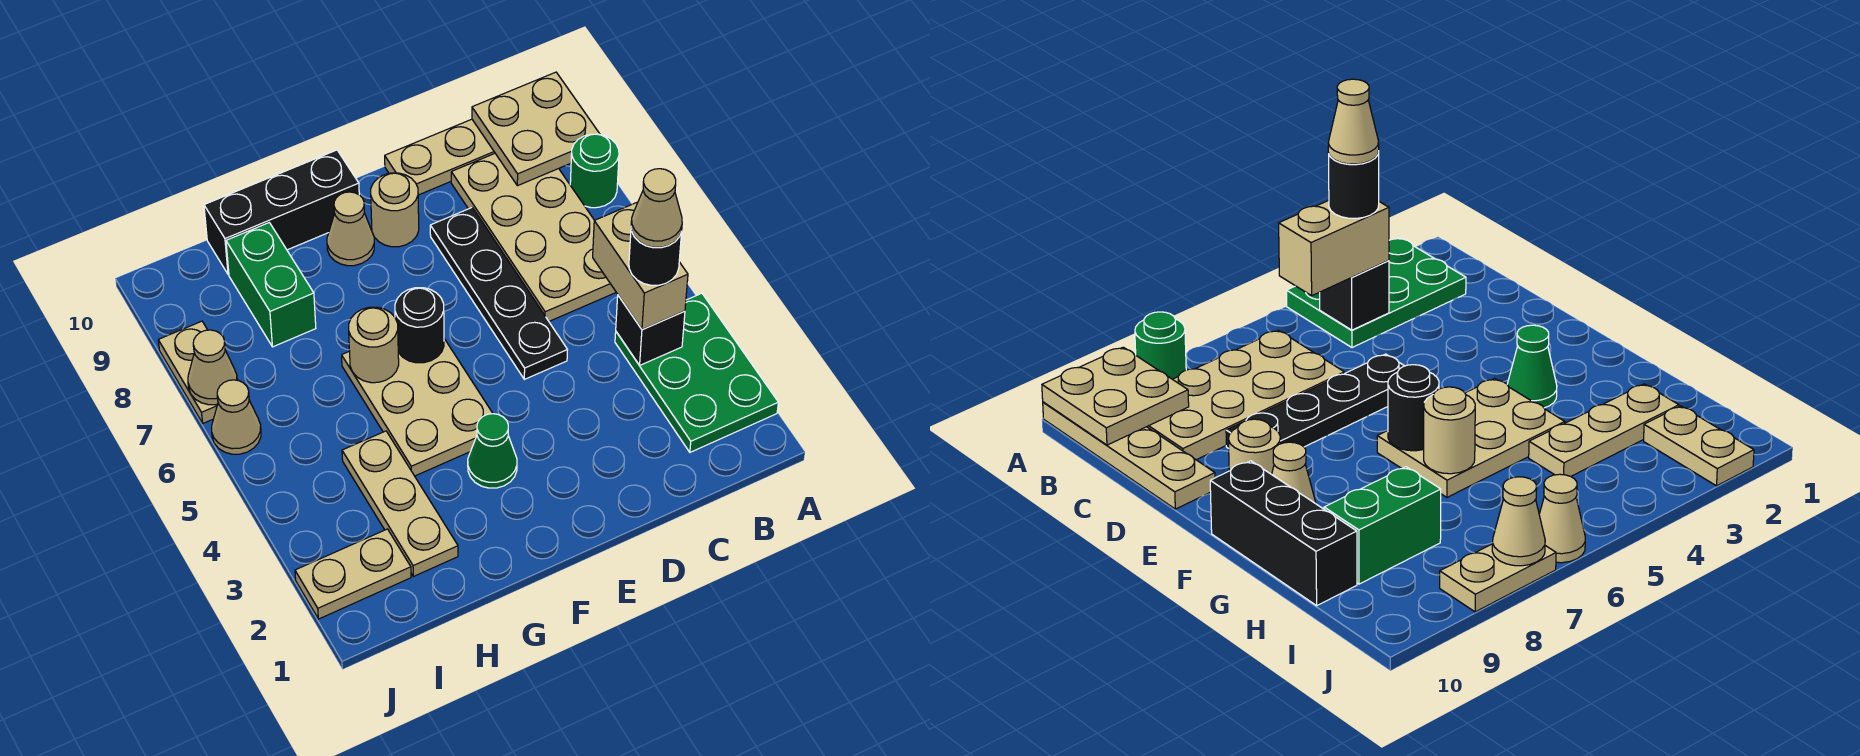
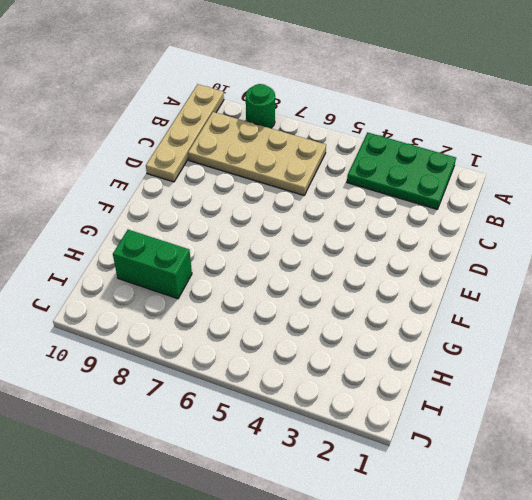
none -> black plate D5:D8 level 1
none -> tan round brick E9 level 1
none -> green cone F3 level 1

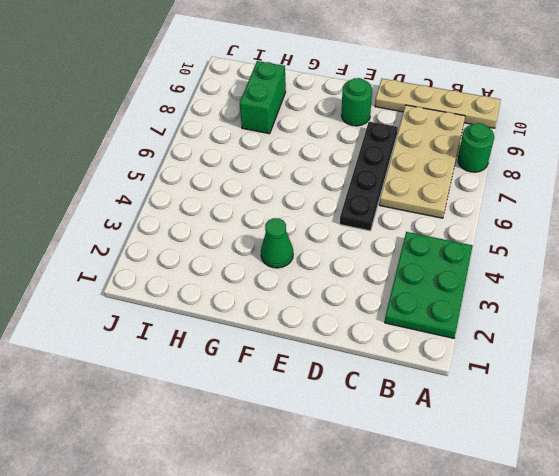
green round brick E9 level 1 -> tan round brick E9 level 1
none -> tan plate F4:G6 level 1
none -> tan cone F9 level 1
none -> black brick F10:H10 level 1

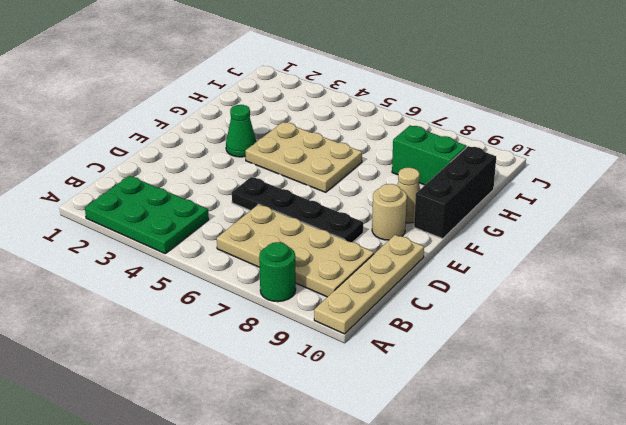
none -> tan plate H2:H4 level 1
none -> tan plate I2:J2 level 1
none -> tan cone J6 level 1

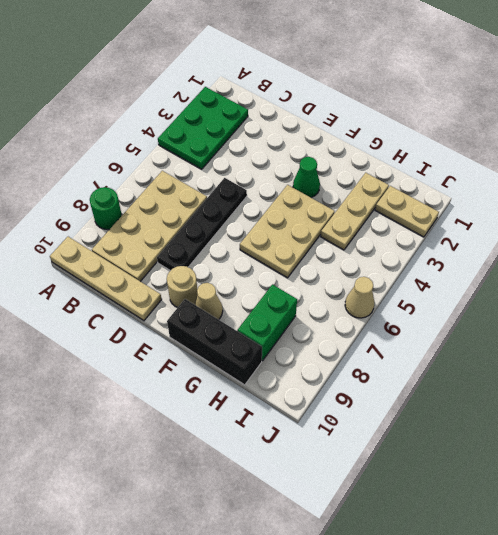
none -> tan plate J7:J8 level 1
none -> tan plate A9:B10 level 2
none -> black brick B4 level 2

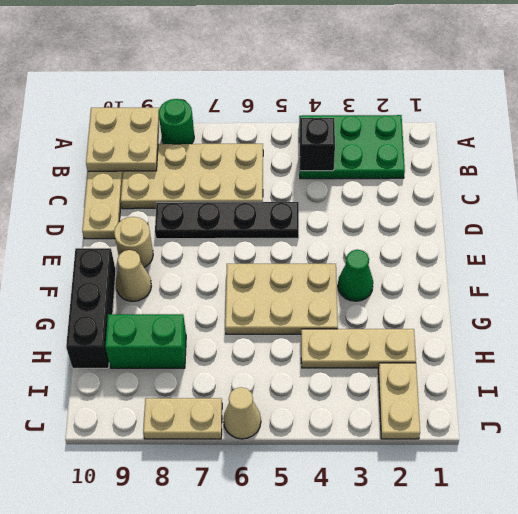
none -> black round brick F6 level 2
none -> tan round brick G6 level 2
none -> tan cone J7 level 2

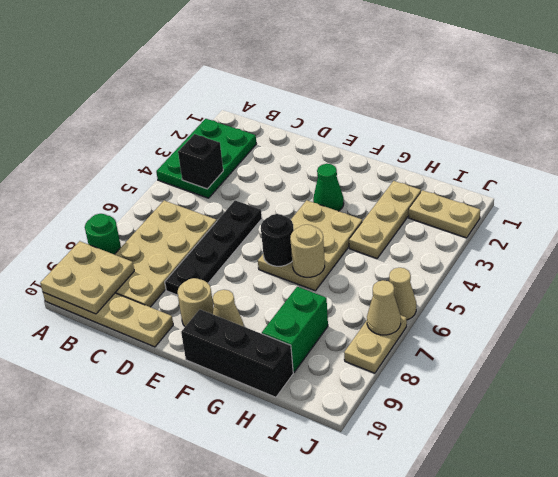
none -> tan brick B4:B5 level 3
none -> black round brick B4 level 4
none -> tan cone B4 level 5

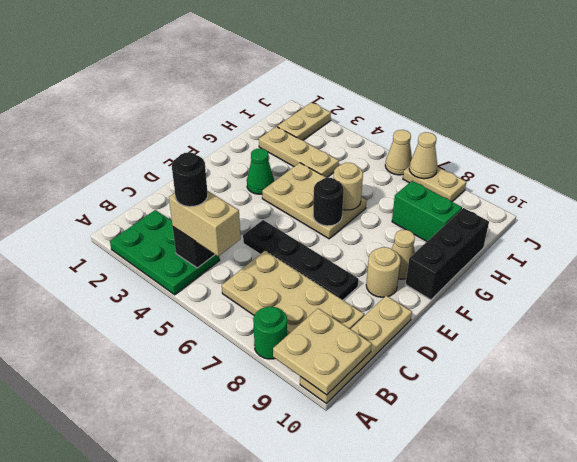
none -> tan cone B4 level 5

